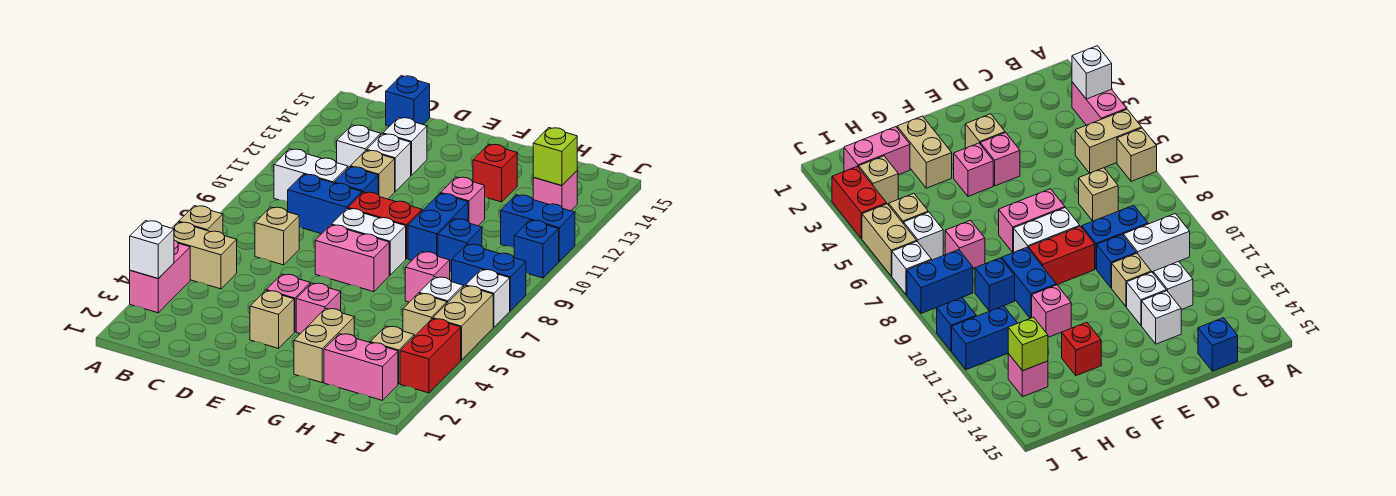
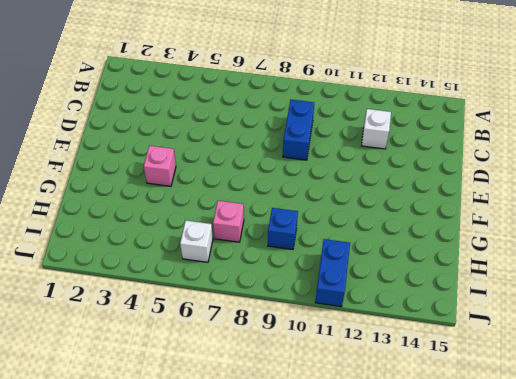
none -> pink brick A3:A4 level 1
none -> tan brick A5:B5 level 1
none -> tan brick A6 level 1
none -> white brick B10:C10 level 1

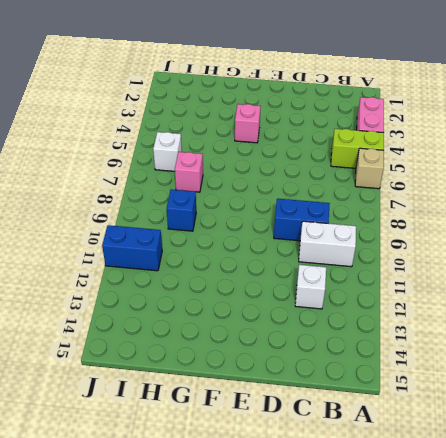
lime brick A5:B5 level 1 -> tan brick A5:B5 level 1
none -> tan brick C7 level 1
none -> blue brick C15 level 1
none -> blue brick D10 level 1
none -> tan brick D11 level 1

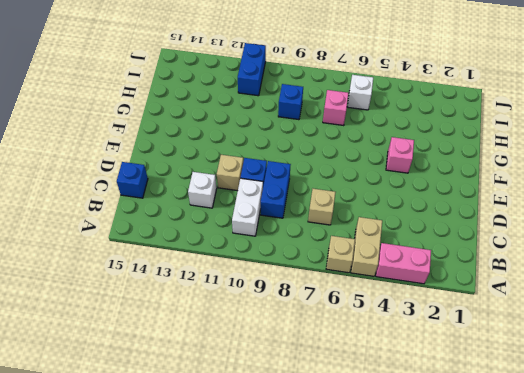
none -> white brick D12 level 1
none -> white brick D13 level 1
none -> tan brick E3 level 1
none -> pink brick E4 level 1

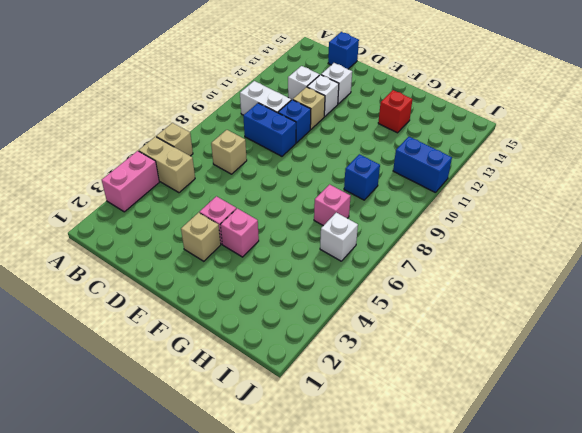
none -> pink brick E7:F7 level 1
none -> white brick E8:F8 level 1
none -> red brick E9:F9 level 1
none -> tan brick G2:G3 level 1

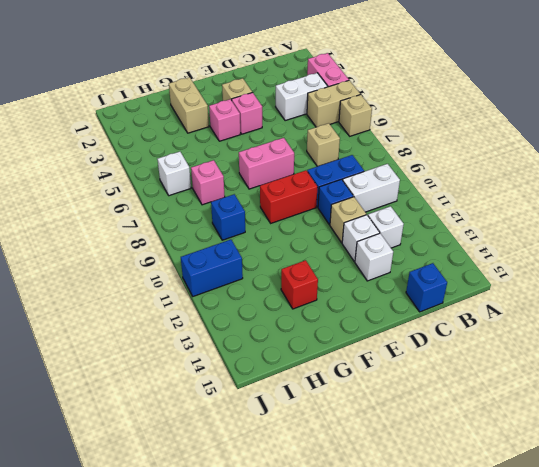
white brick B4:C4 level 1 -> white brick E8:F8 level 1
none -> blue brick G9:G10 level 1
none -> pink brick G11 level 1
none -> pink brick H2:I2 level 1
none -> tan brick I3 level 1

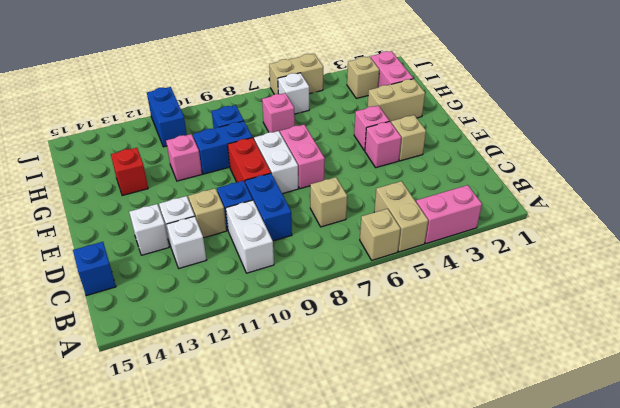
none -> tan brick I5 level 1
none -> blue brick I8:J8 level 1
none -> pink brick I13 level 1
none -> red brick J3:J4 level 1

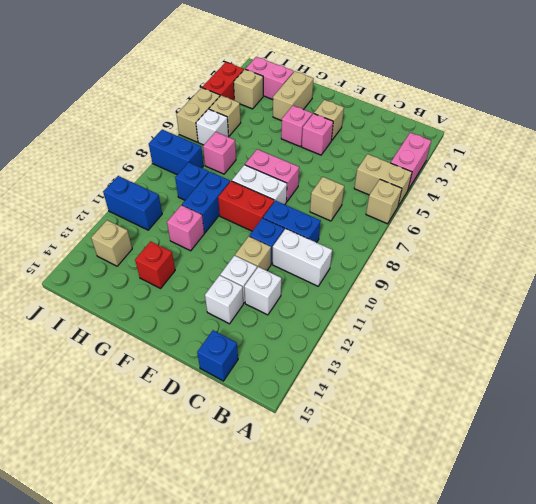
tan brick I13 level 1 -> pink brick I13 level 1
none -> white brick J7 level 1
none -> blue brick J10 level 1
none -> white brick A3 level 2
none -> lime brick I13 level 2

